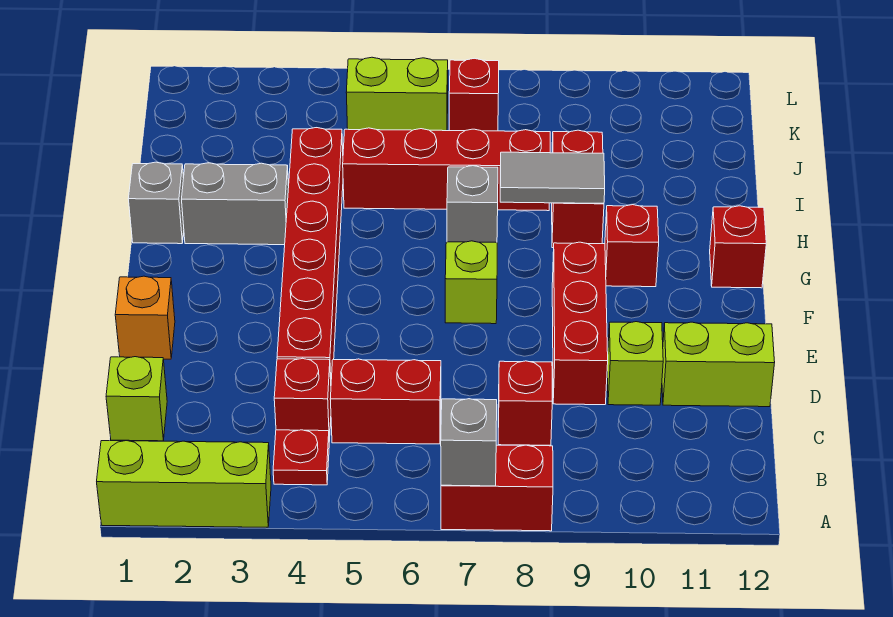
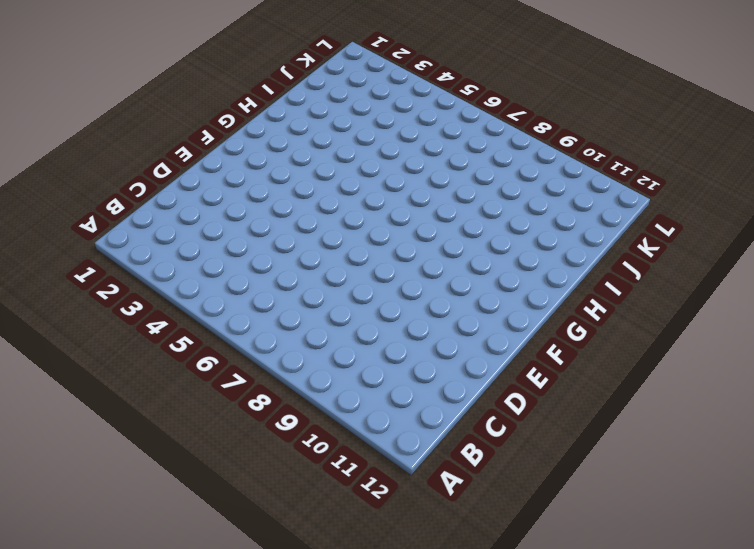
none -> lime brick A1:A3 level 1
none -> red brick A7:A8 level 1
none -> red plate B4 level 1

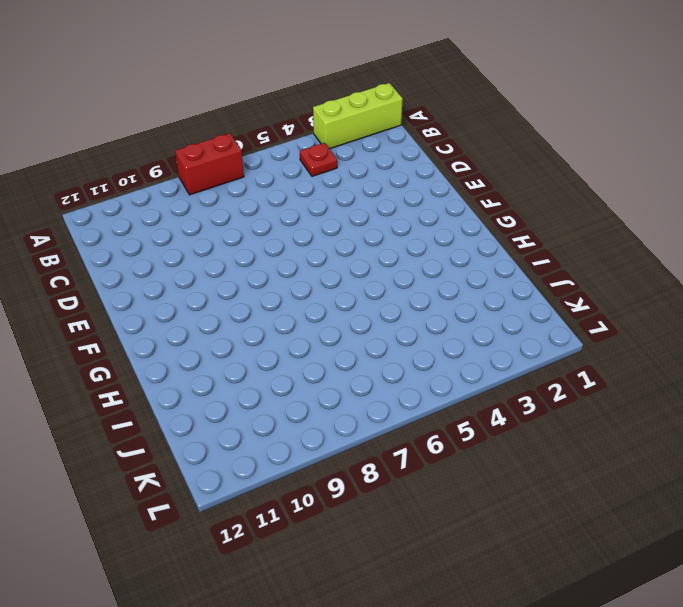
none -> lime brick C1 level 1
none -> red brick C4 level 1
none -> red brick C5:C6 level 1

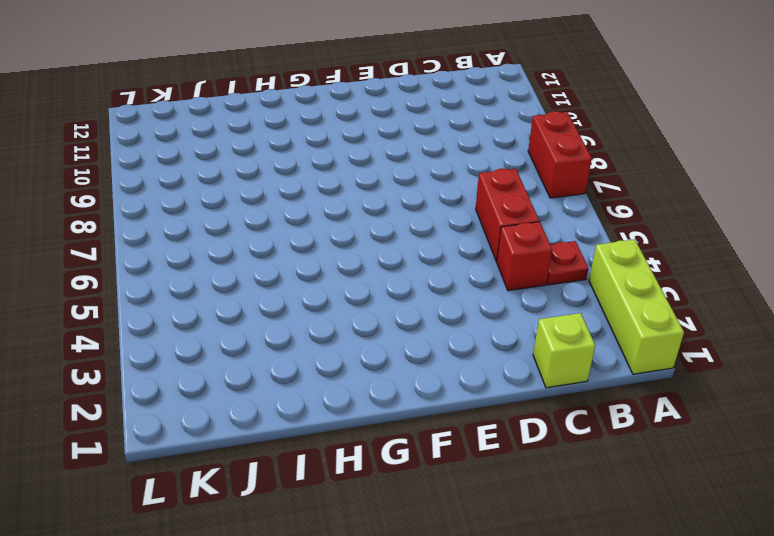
none -> red brick C8 level 1
none -> red brick D4:I4 level 1
none -> red brick D9:F9 level 1

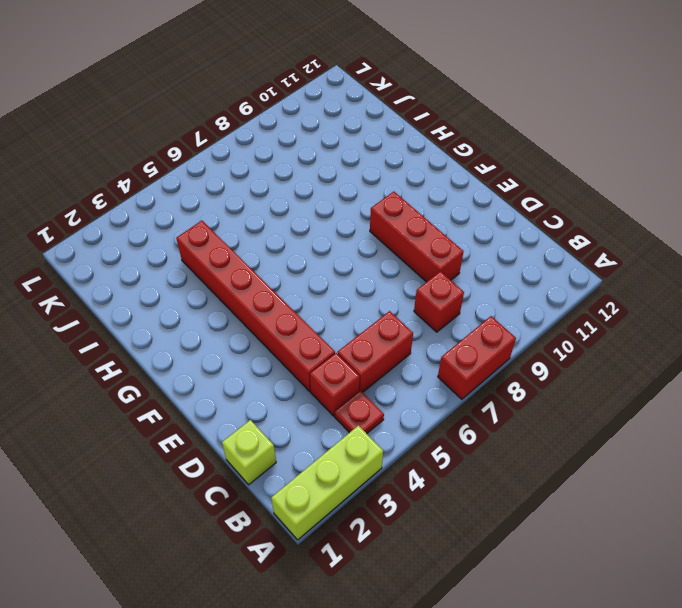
none -> lime brick D10 level 1
none -> lime brick D11:D12 level 1
none -> orange brick E1 level 1

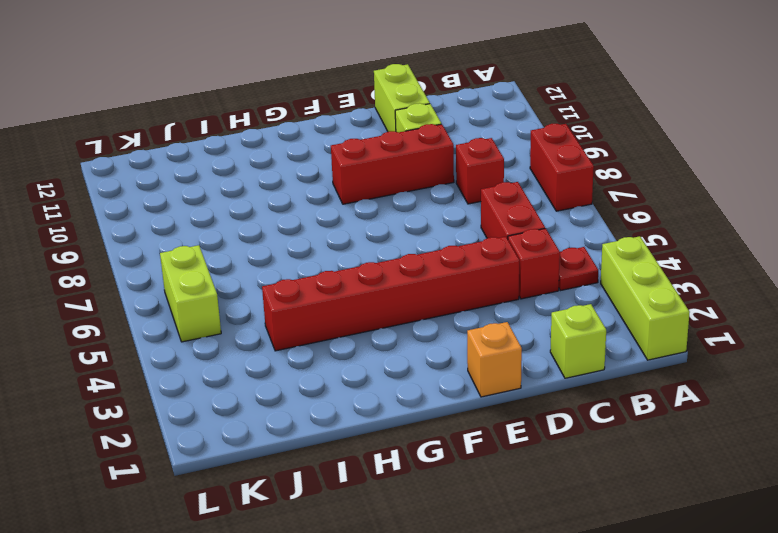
none -> lime brick F7 level 1
none -> red brick G10 level 1
none -> red brick G12 level 1

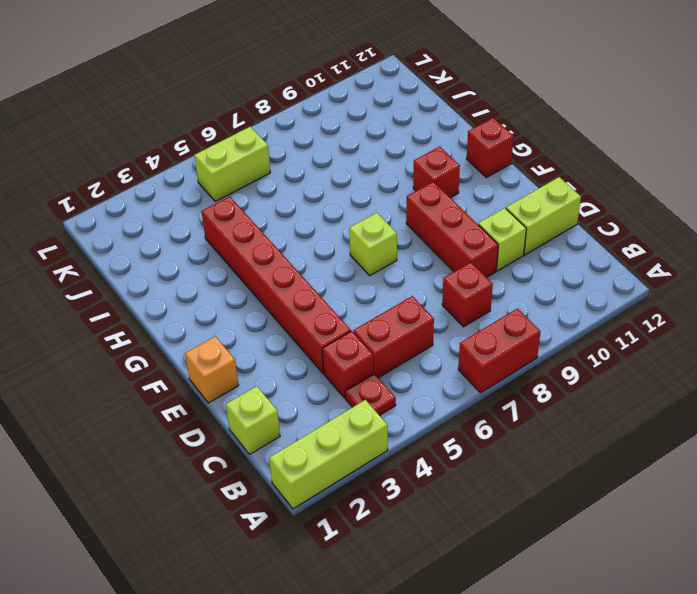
none -> grey brick H1 level 1
none -> grey brick H2:H3 level 1
none -> grey brick H7 level 1

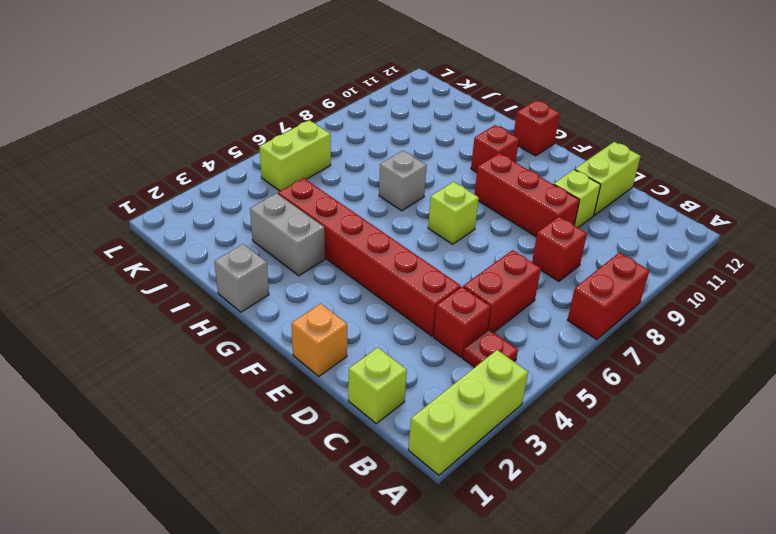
grey brick H3:I3 level 1 -> grey brick H2:H3 level 1
none -> red brick H9:I9 level 1
none -> red brick I5:I8 level 1
none -> red brick K7 level 1

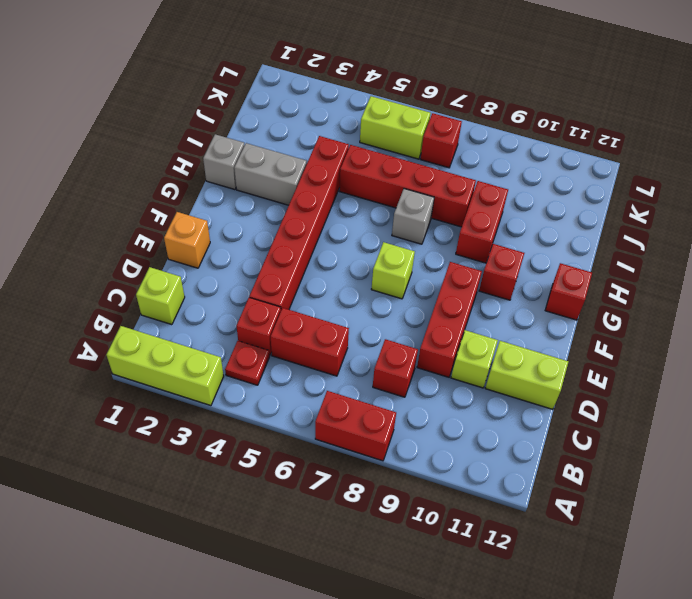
none -> grey brick A7 level 2
none -> grey tile H8:H9 level 2

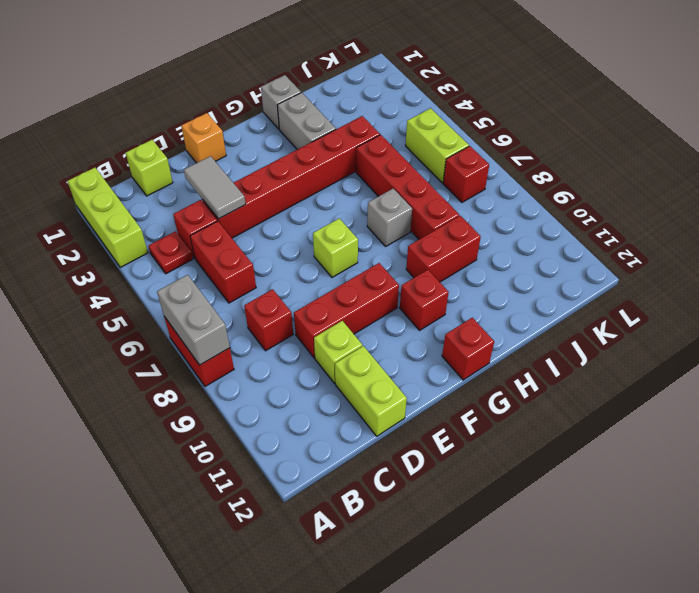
grey brick A7:A8 level 2 -> grey brick A7 level 2
grey tile D3:D4 level 2 -> grey tile H8:H9 level 2

